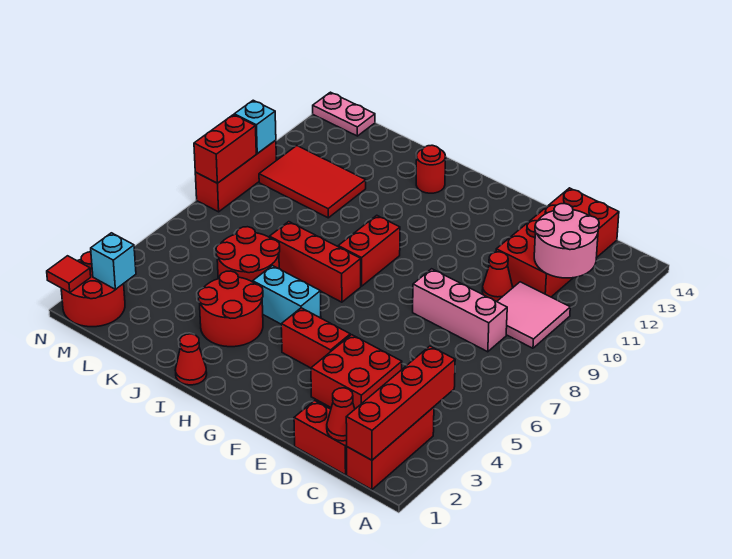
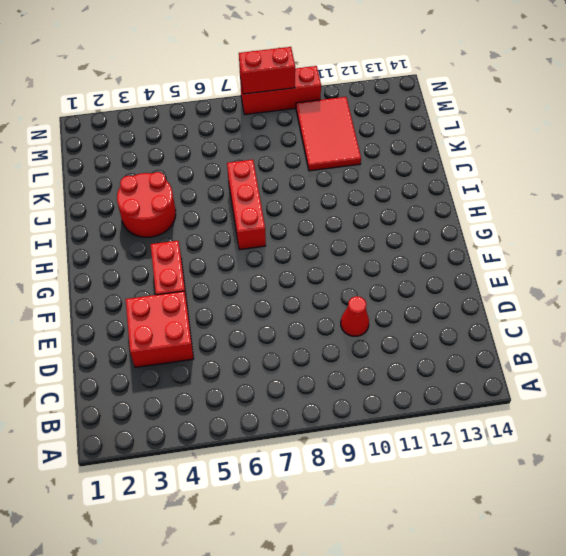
none -> red brick B1:B3 level 1
none -> pink tile B9:C10 level 1
none -> red brick C1:D1 level 1

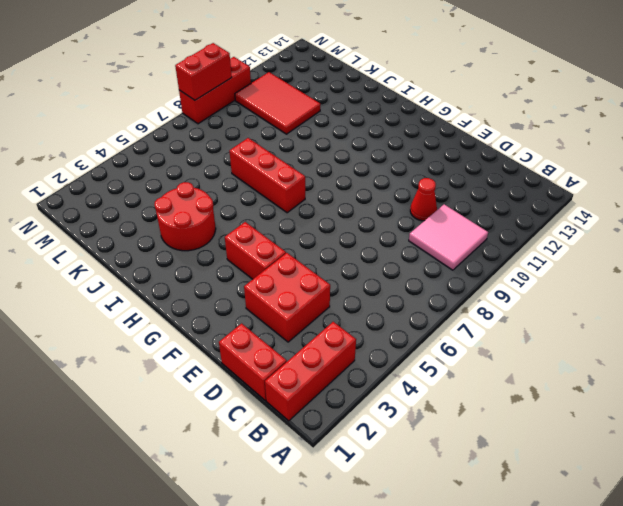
none -> pink brick C8:E8 level 1
none -> red brick C11:D14 level 1
none -> cyan brick H5:I5 level 1

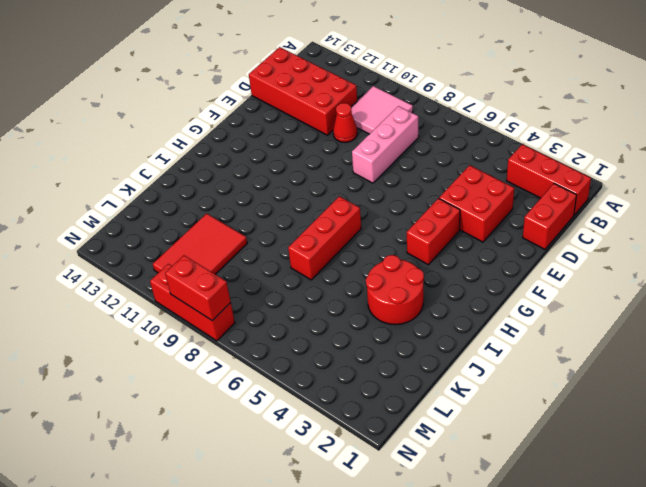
none -> cyan brick H5:I5 level 1
none -> red brick H8:H9 level 1
none -> red cone I1 level 1

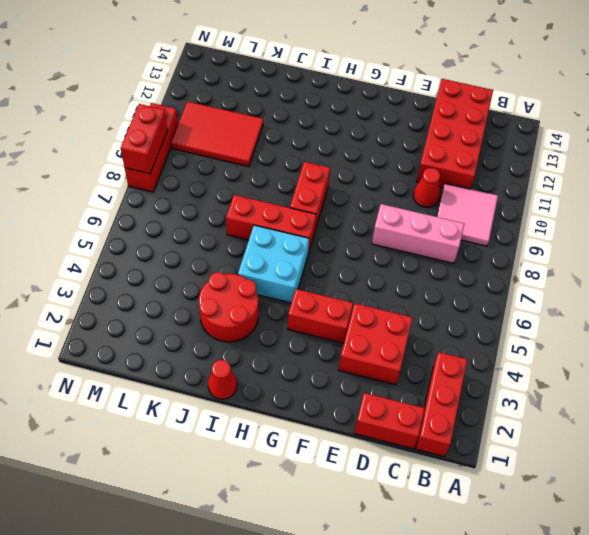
cyan brick H5:I6 level 1 -> cyan brick H5:I5 level 1
none -> red round brick I13 level 1
none -> red round brick J5:K6 level 1
none -> red round brick M1:N2 level 1

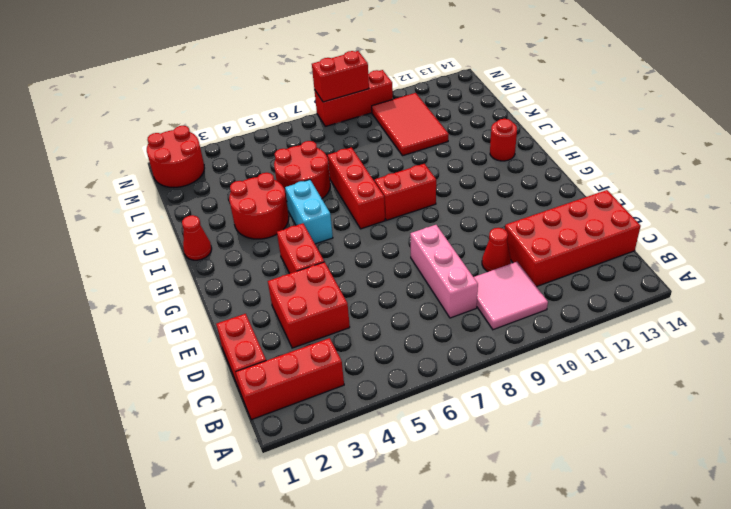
none -> pink plate M14:N14 level 1
none -> red brick B1:B4 level 2
none -> pink round brick B11:C12 level 2

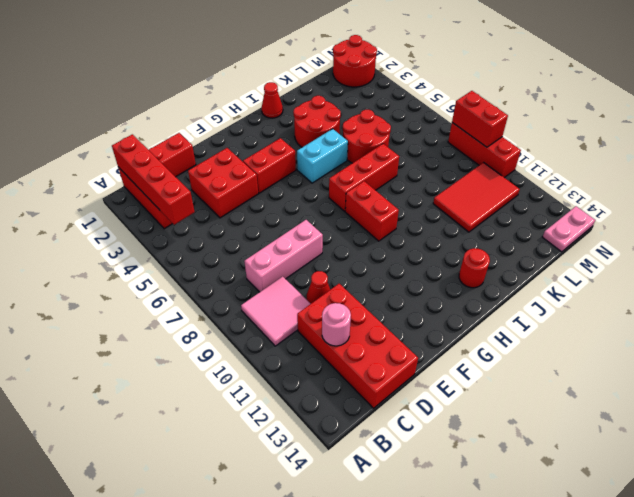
pink round brick C12 level 2 -> pink round brick B11:C12 level 2
none -> red cone C1 level 2
none -> cyan brick M2 level 2
none -> red tile N1 level 2

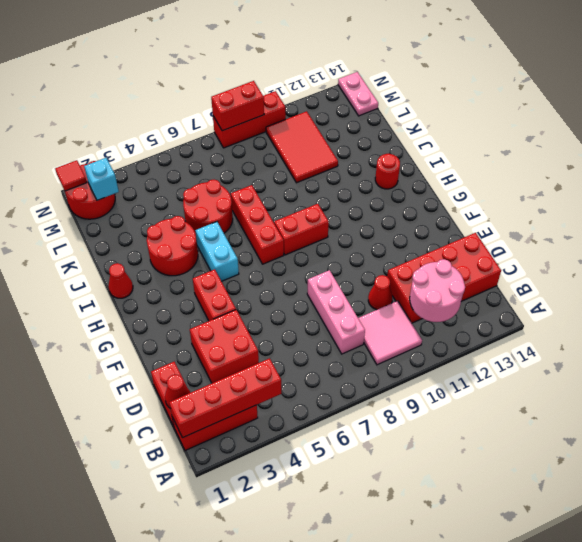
none -> cyan brick N10 level 2

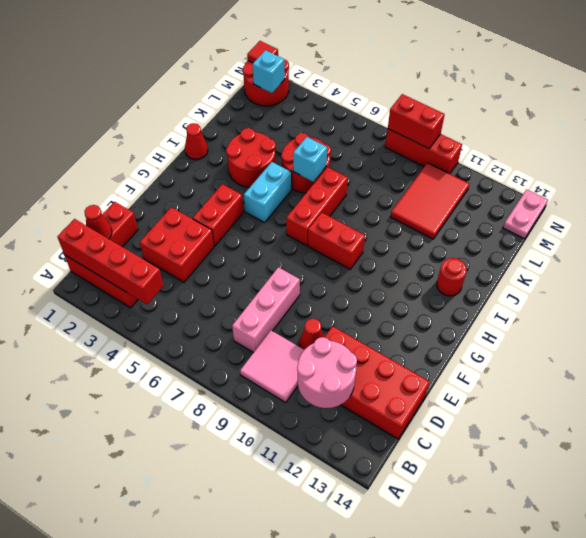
cyan brick J6 level 2 -> cyan brick N10 level 2

